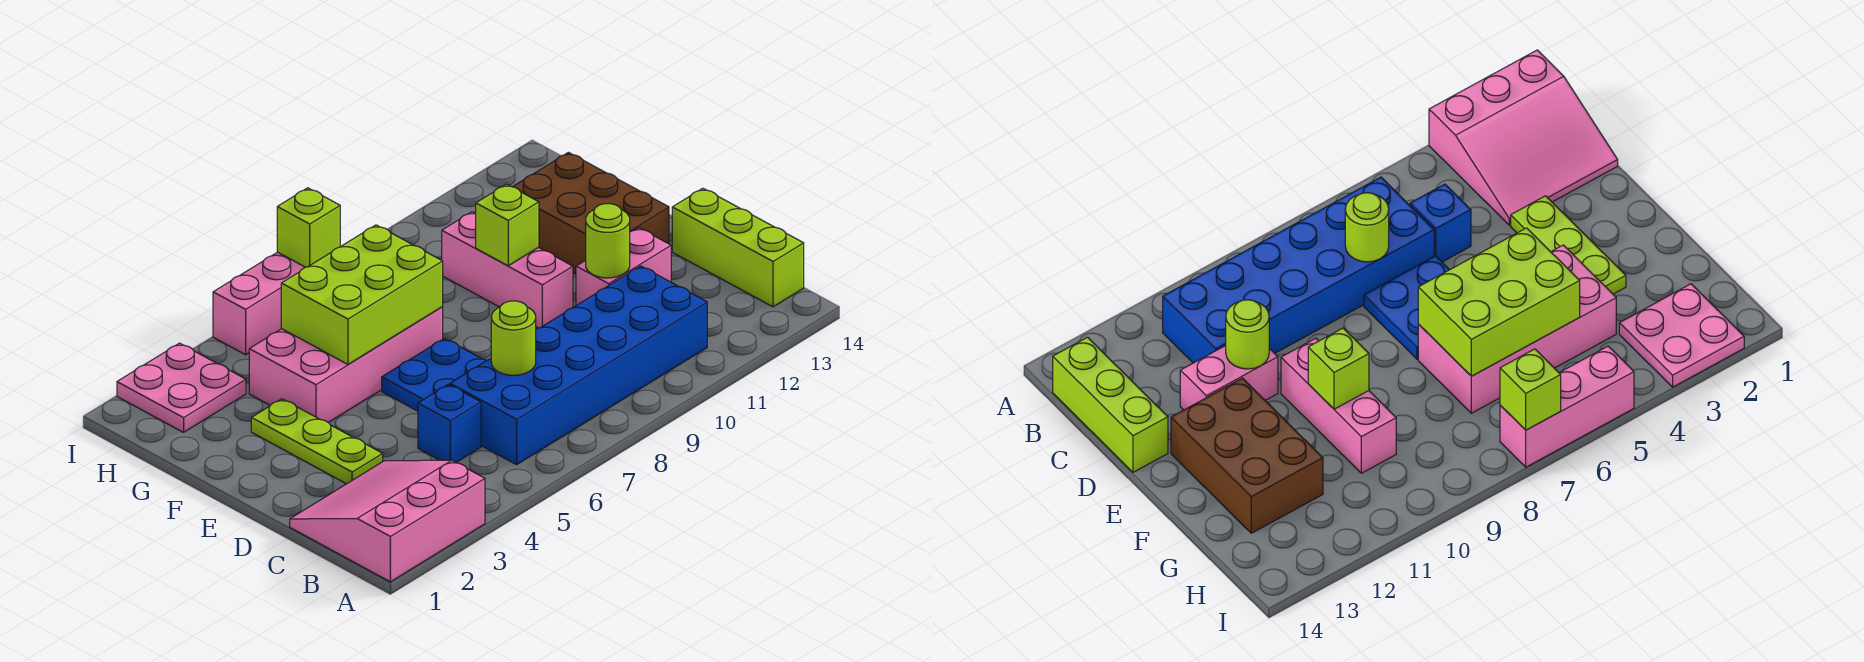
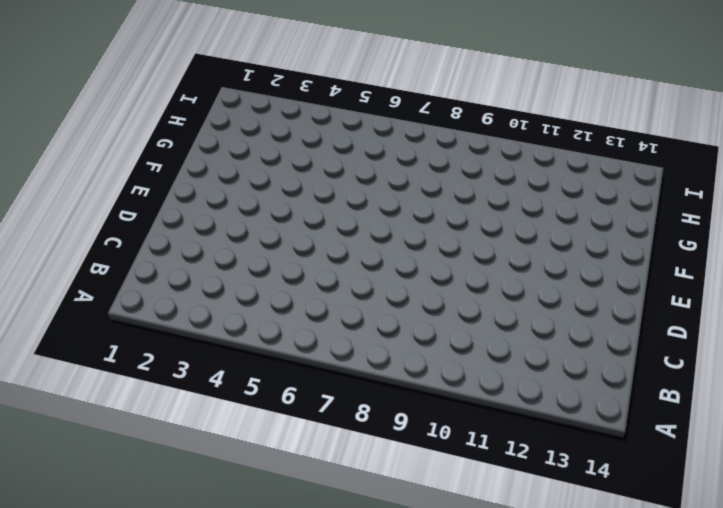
none -> pink slope A1:C3 level 1 top A
none -> blue brick B6:C11 level 1
none -> lime brick B14:D14 level 1

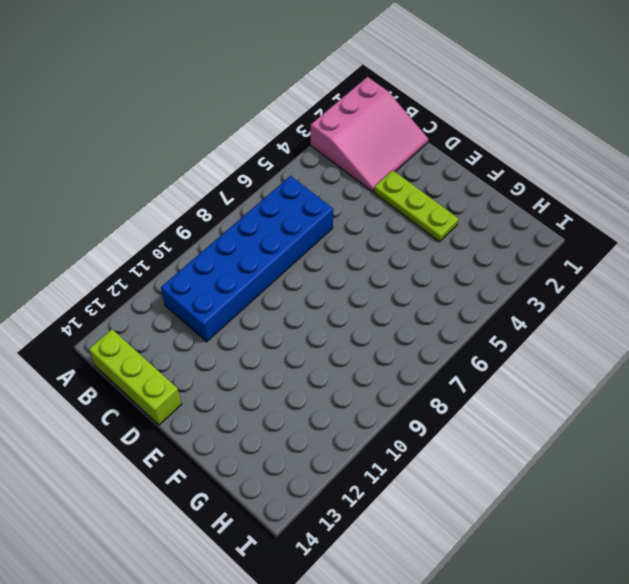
none -> blue brick C5 level 1
none -> blue plate D6:E7 level 1
none -> pink brick D11:D12 level 1

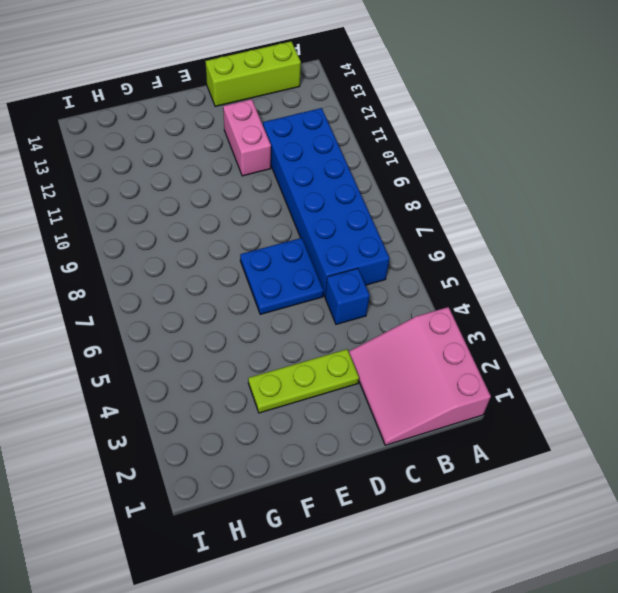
none -> pink brick E10:G10 level 1
none -> brown brick E12:G13 level 1
none -> pink brick F4:G7 level 1

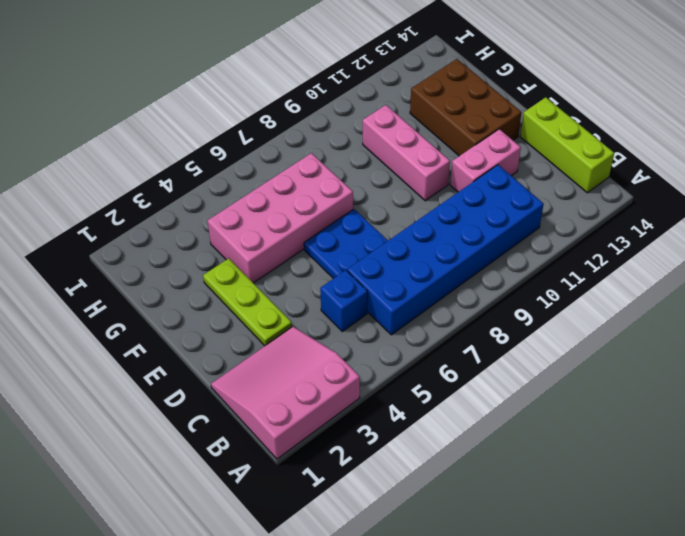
none -> pink plate H2:I3 level 1
none -> pink brick I5:I7 level 1
none -> lime round brick C7 level 2

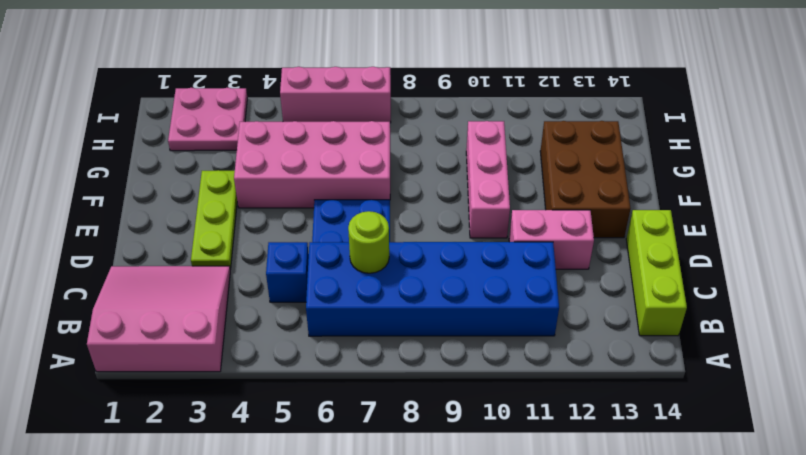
none -> lime round brick D11 level 2
none -> lime brick F5:G7 level 2
none -> lime brick F10 level 2

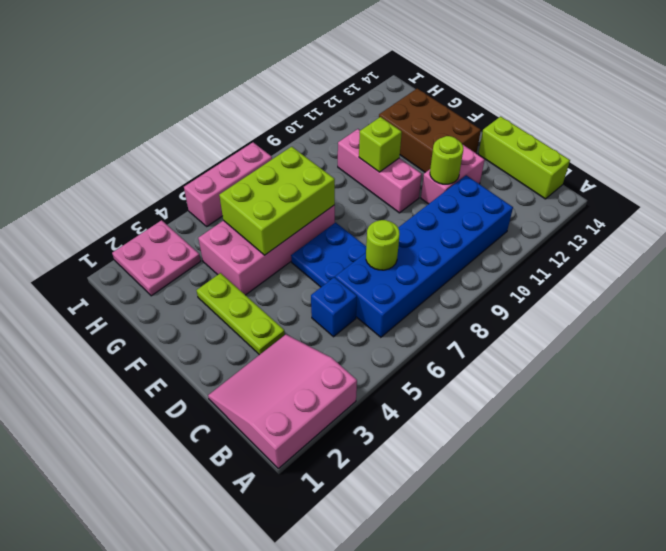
none -> lime brick I7 level 2

